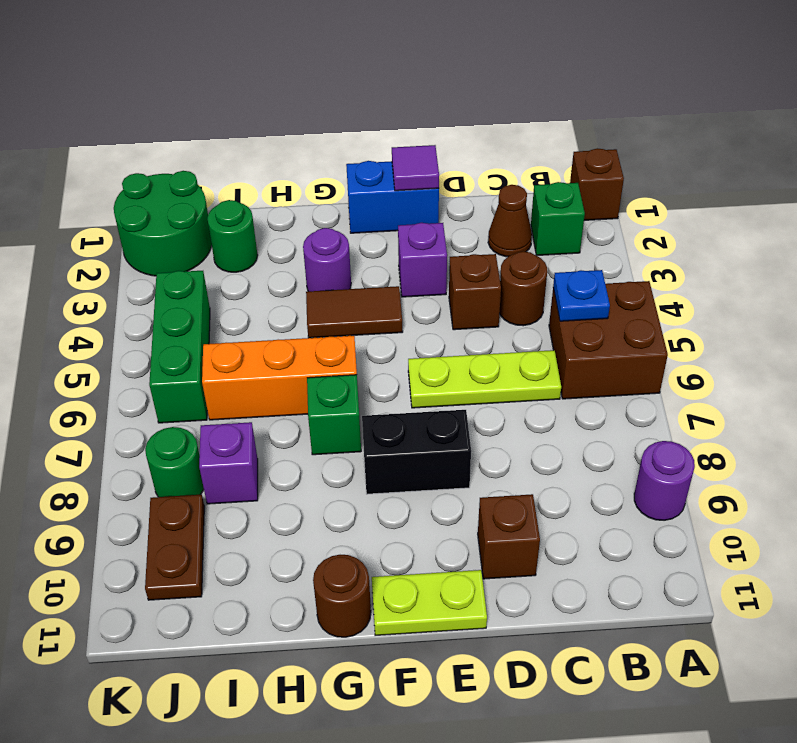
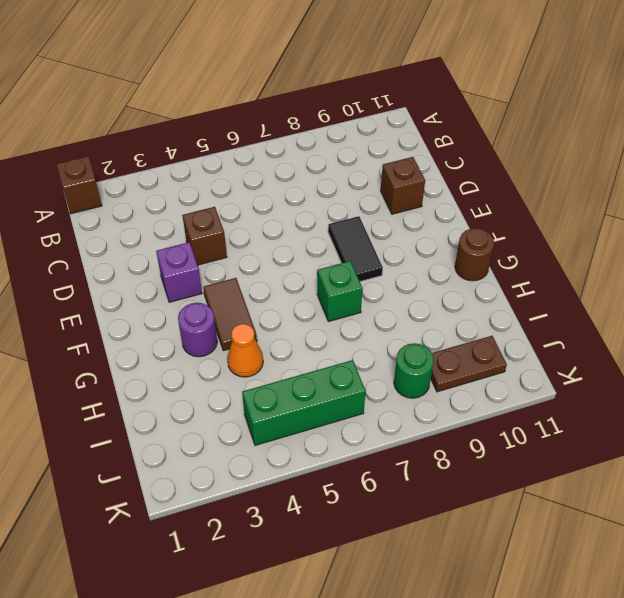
black tile E8:F8 level 1 -> black brick E8:F8 level 1
orange cone H4 level 1 -> none
none -> brown brick A5:B6 level 1
none -> purple round brick A9 level 1
none -> green brick B2 level 1

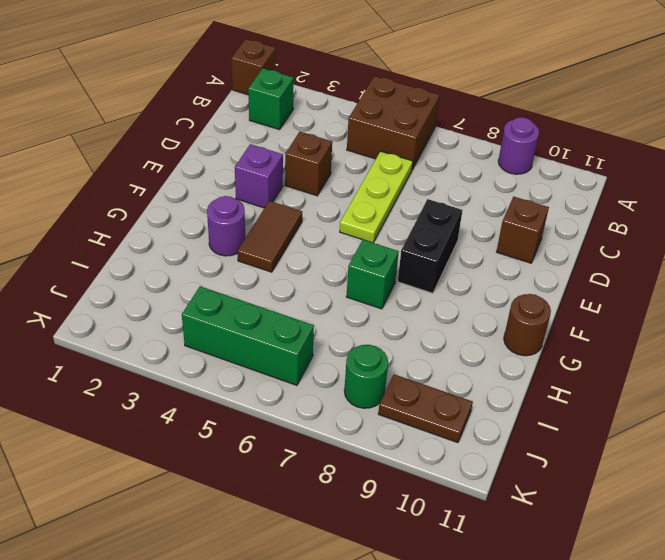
none -> brown cone C2 level 1
none -> brown round brick C4 level 1
none -> blue brick E1:F1 level 1

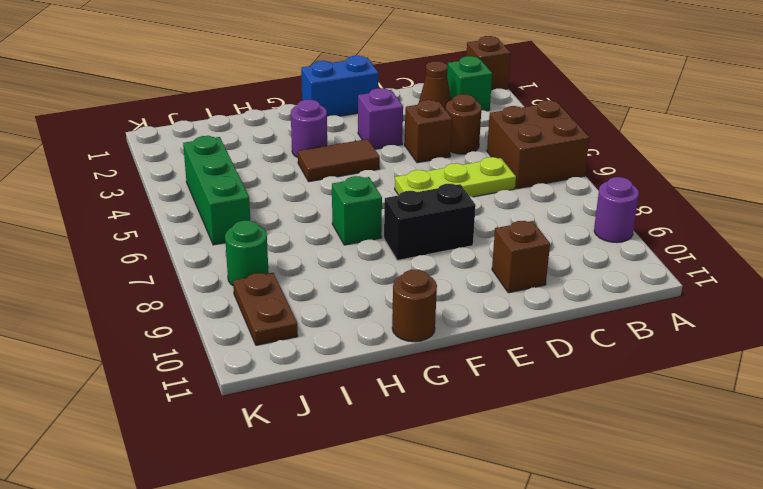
none -> lime plate E11:F11 level 1
none -> orange brick G6:I6 level 1
none -> green round brick I2 level 1

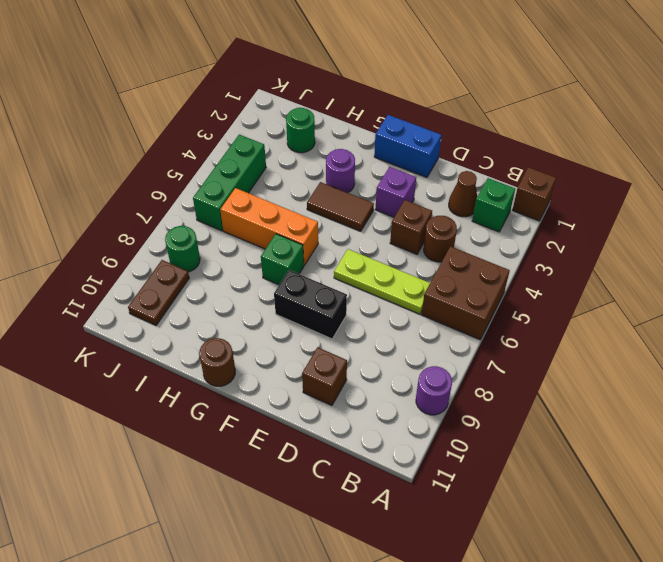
none -> lime plate E11:F11 level 1
none -> purple brick I8 level 1
none -> green round brick J1:K2 level 1

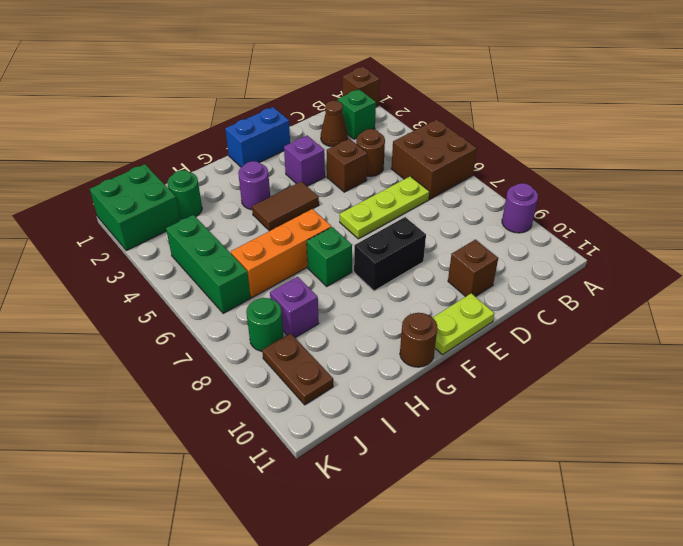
green brick J1:K2 level 1 -> green round brick J1:K2 level 1
none -> blue plate B5 level 2
none -> purple tile E1 level 2

